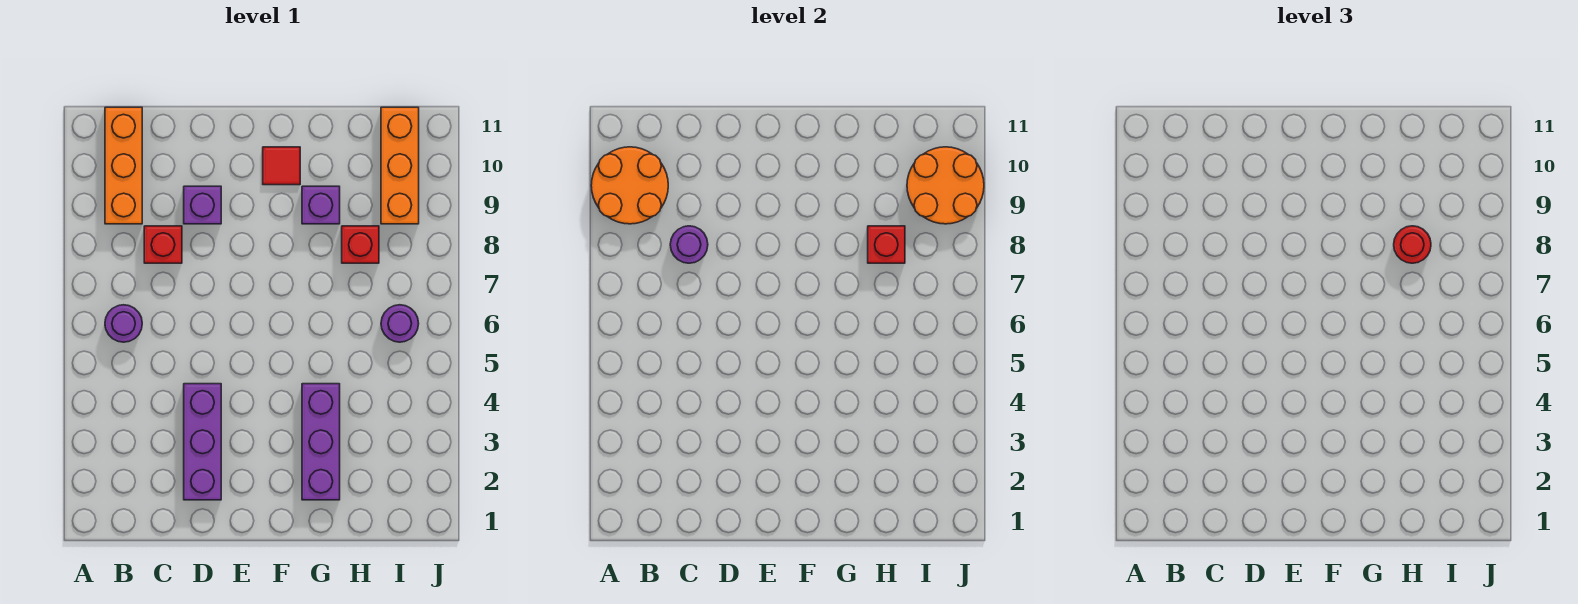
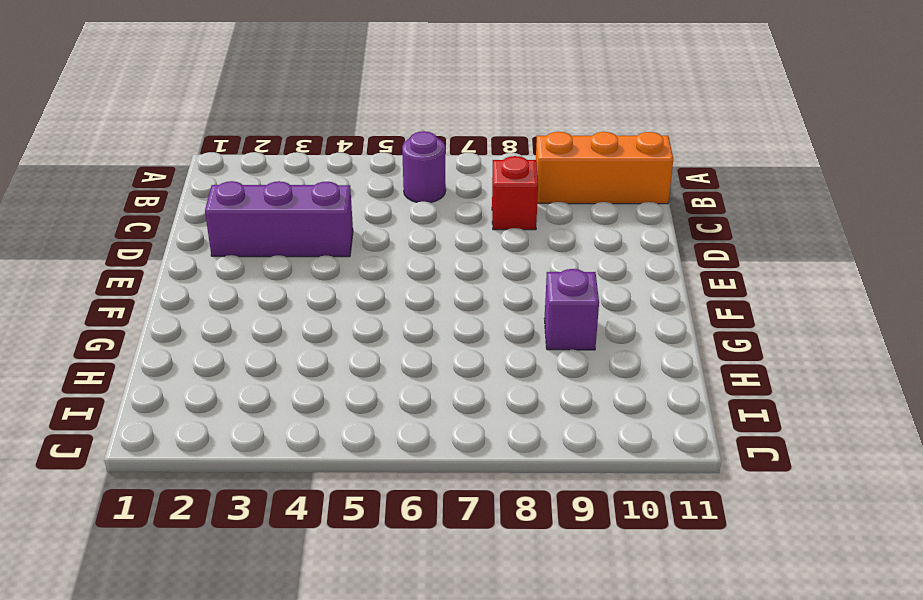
none -> purple brick D9 level 1
none -> red tile F10 level 1
none -> purple brick G2:G4 level 1

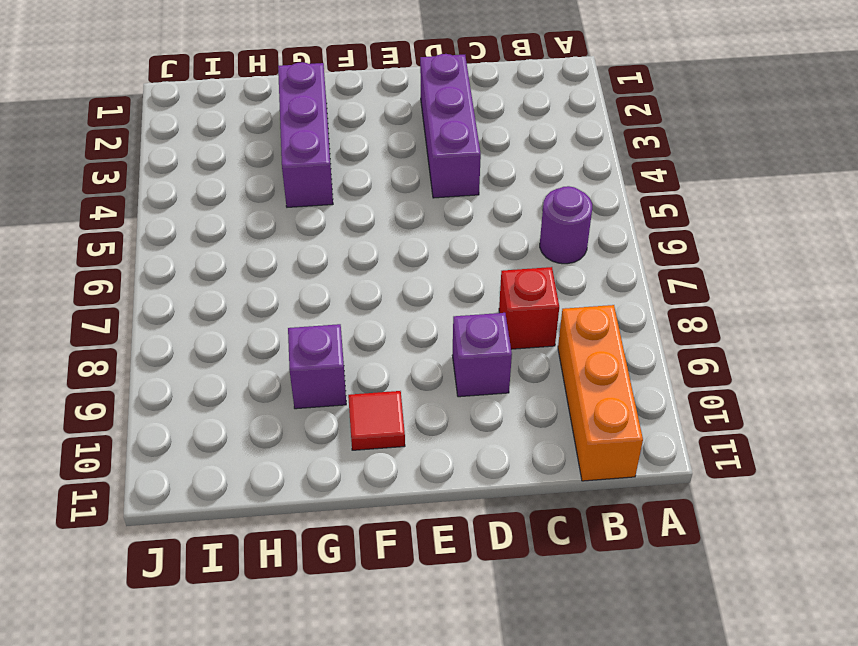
none -> red brick H8 level 1
none -> purple round brick I6 level 1
none -> orange brick I9:I11 level 1

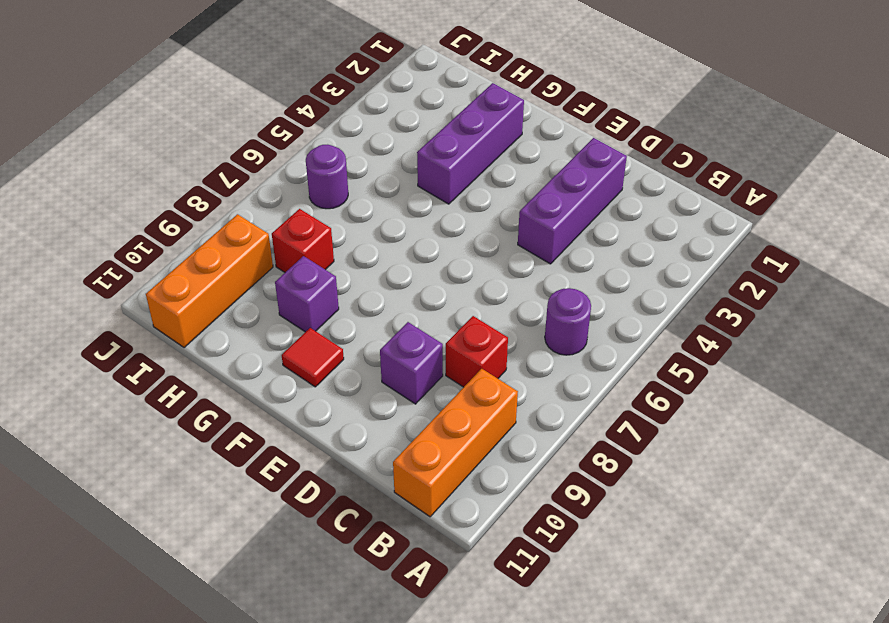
none -> orange round brick A9:B10 level 2
none -> purple round brick C8 level 2
none -> red brick H8 level 2

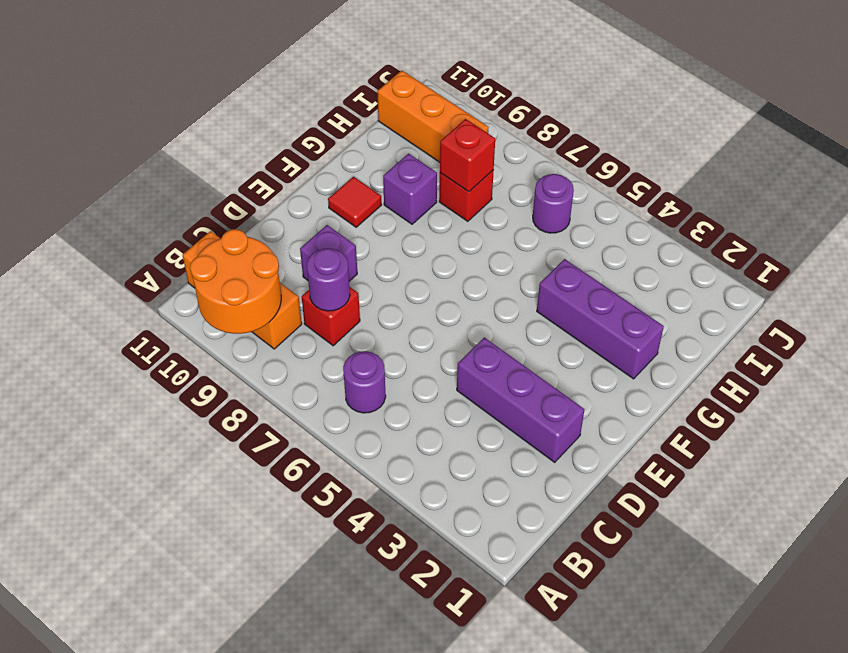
none -> orange round brick I9:J10 level 2
none -> red round brick H8 level 3

